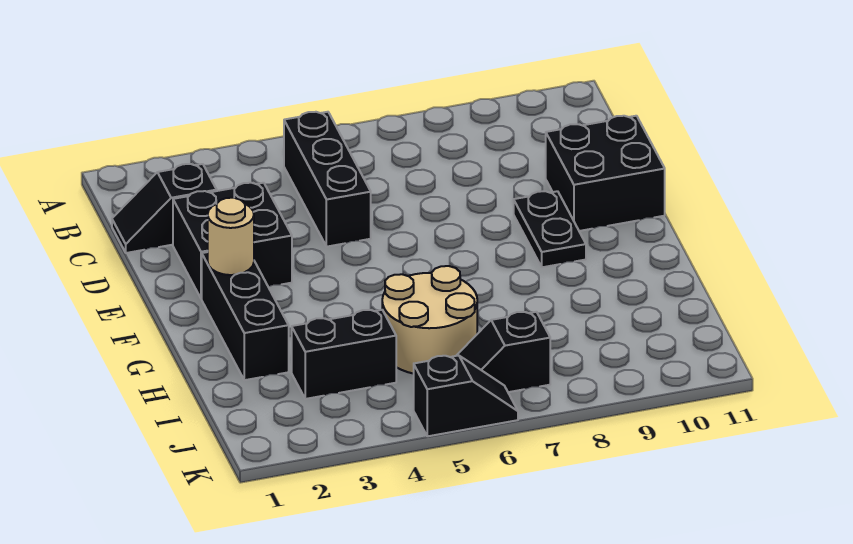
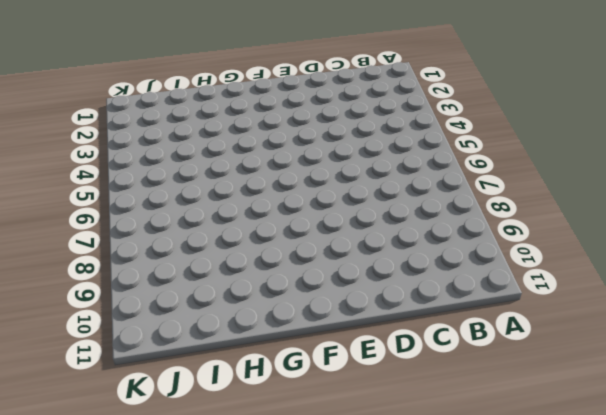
none -> black brick B5:D5 level 1
none -> black slope C1:C2 level 1 top 2

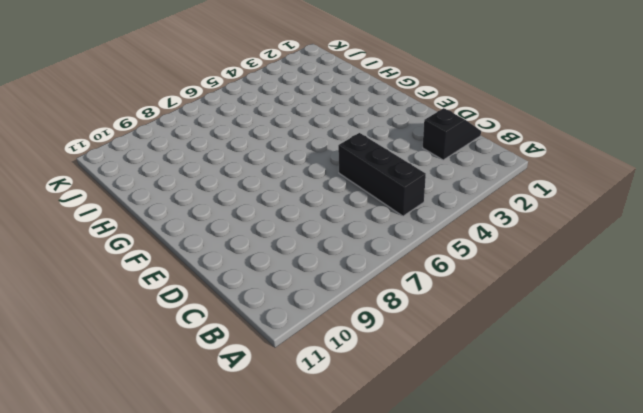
none -> black brick D2:E3 level 1
none -> black brick D10:E11 level 1

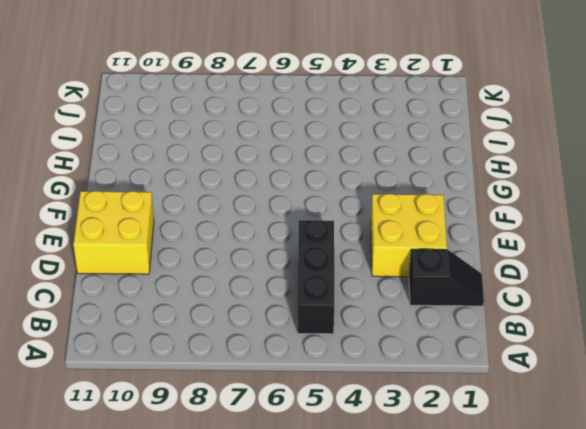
yellow brick D2:E3 level 1 -> black brick D2:E3 level 1
yellow brick D10:E11 level 1 -> black brick D10:E11 level 1
none -> black plate E9:F9 level 1
none -> black brick F2:H2 level 1

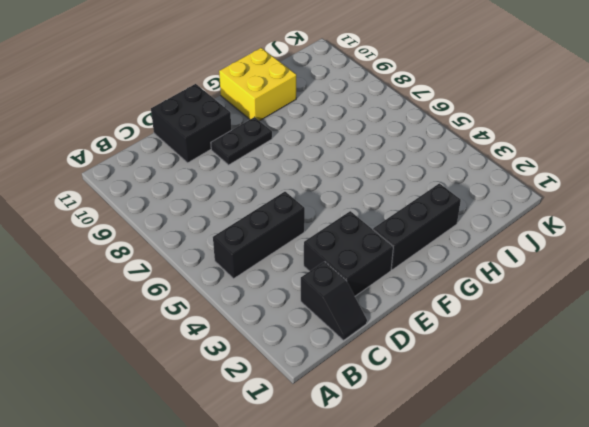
yellow brick G10:H11 level 1 -> none
none -> tan round brick H5:I6 level 1
none -> black brick I3:I4 level 1

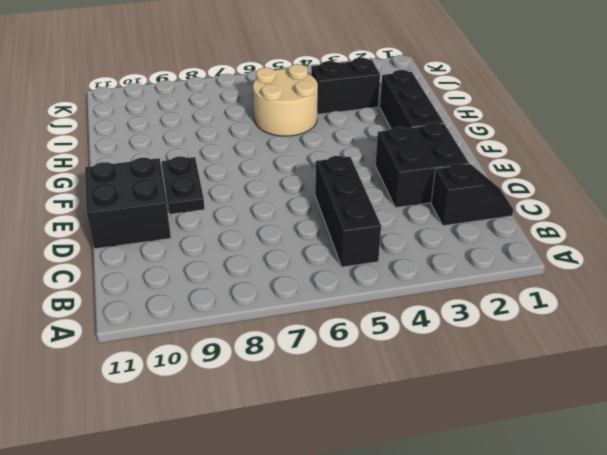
none -> black slope J6:J7 level 1 top 7
none -> black slope K5:K6 level 1 top 5

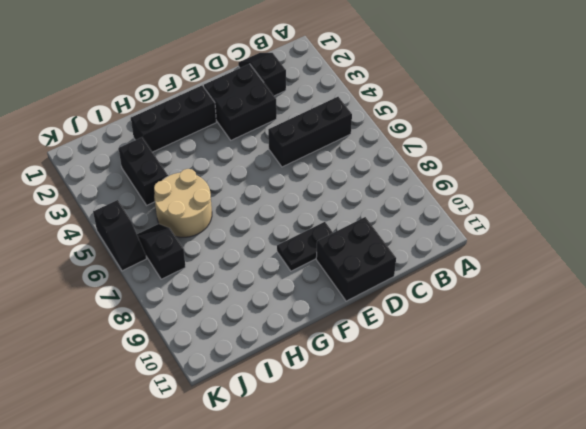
none -> tan round brick F2 level 2

